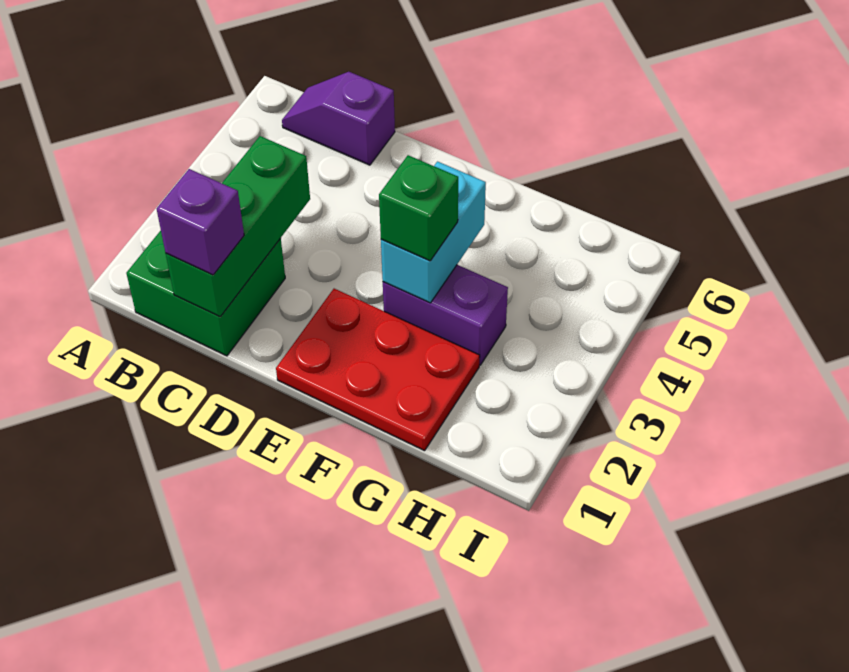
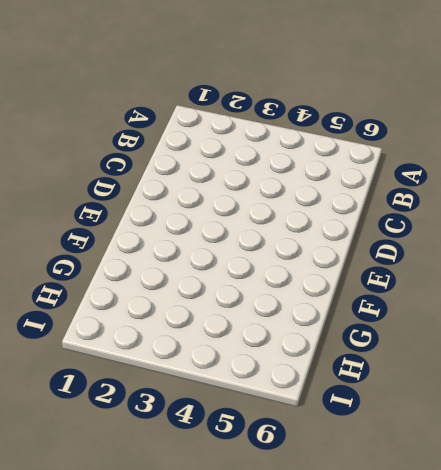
none -> green brick B1:C2 level 1
none -> purple slope B6:C6 level 1 top C

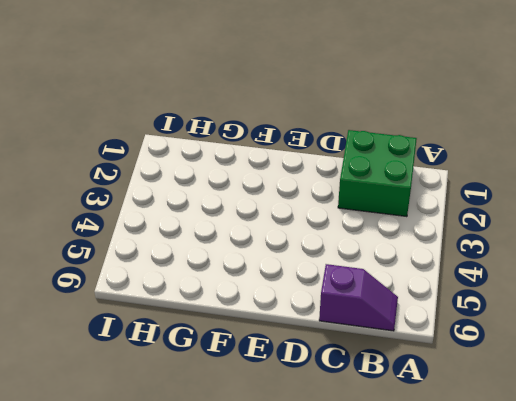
none -> red plate E1:G2 level 1
none -> purple brick F3:G3 level 1

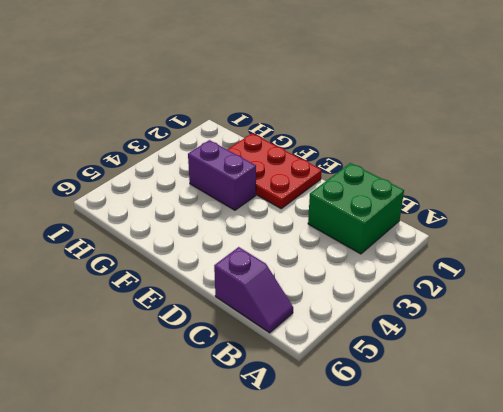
none -> green brick C1:C3 level 2
none -> cyan brick F3:F4 level 2

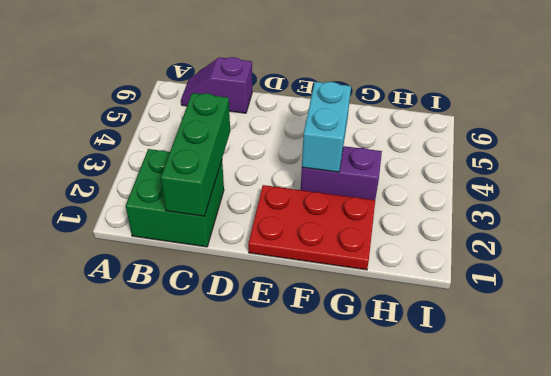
none -> purple brick C1 level 3
none -> green brick F3 level 3

